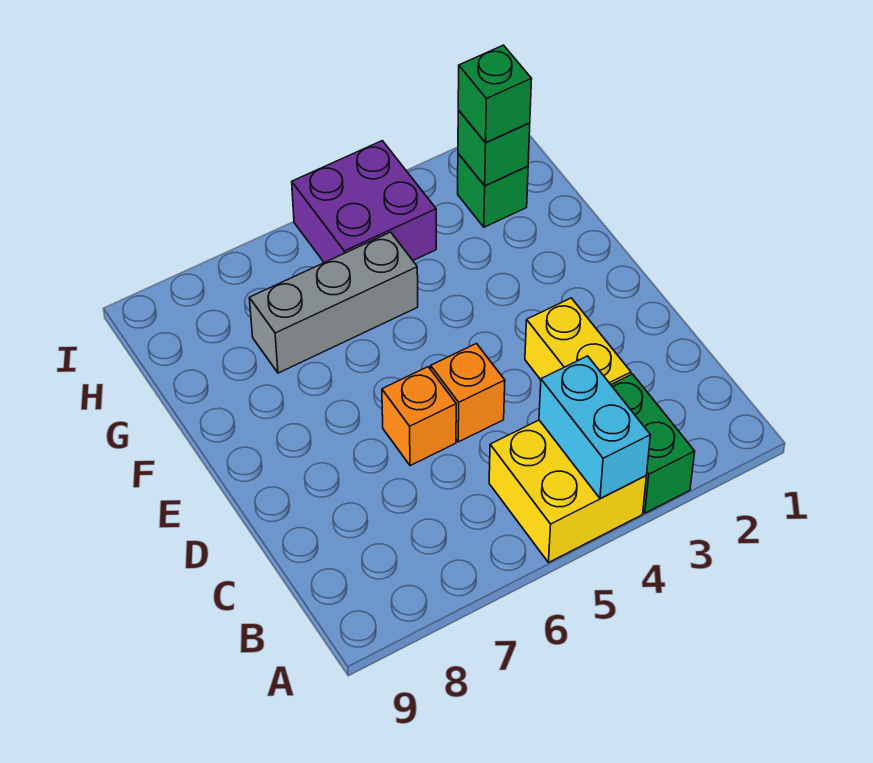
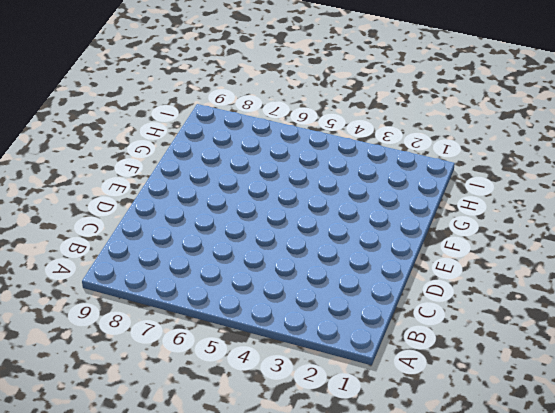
none -> green brick A3:B3 level 1
none -> yellow brick A4:B5 level 1

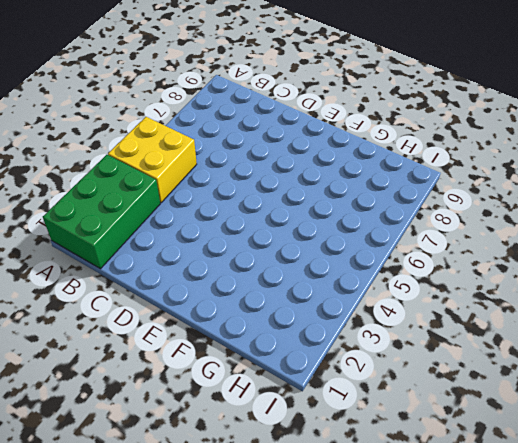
green brick A1:B3 level 1 -> green brick A3:B3 level 1
none -> yellow brick C3:D3 level 1
none -> orange brick D5 level 1

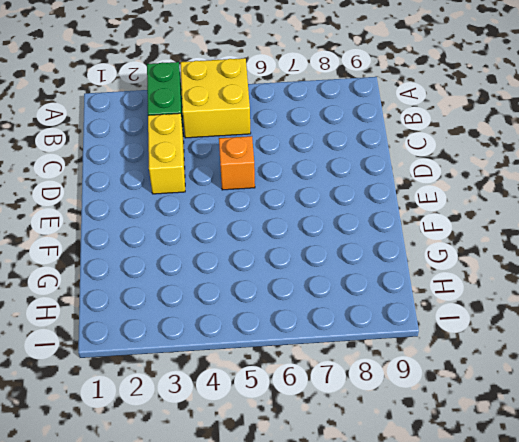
none -> orange brick D6 level 1
none -> grey brick G5:G7 level 1

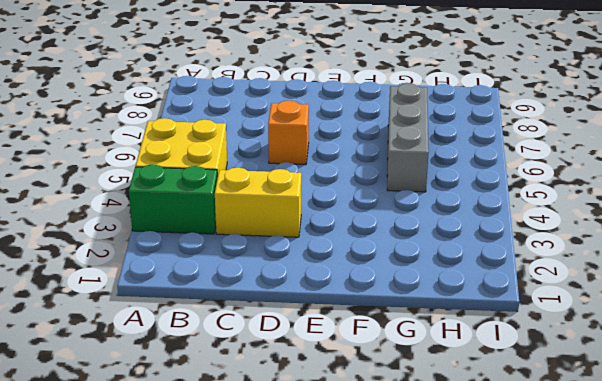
none -> orange brick D5 level 1
none -> green brick H2 level 1

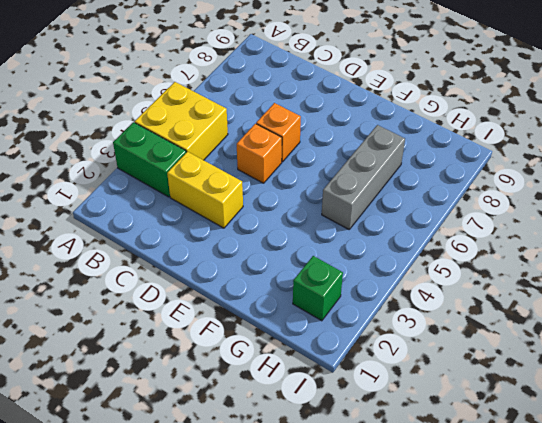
none -> purple brick H4:I5 level 1
none -> cyan brick A4:B4 level 2

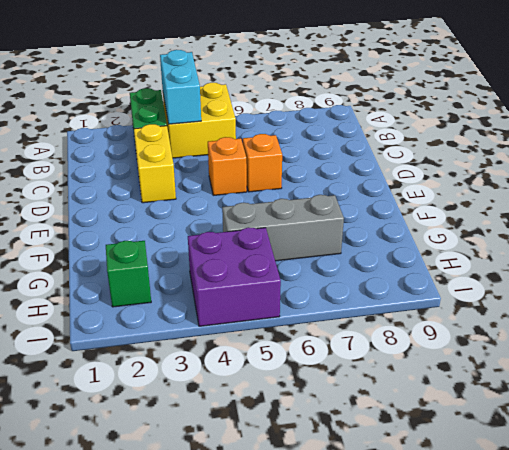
none -> green brick H2 level 2
none -> green brick H2 level 3

